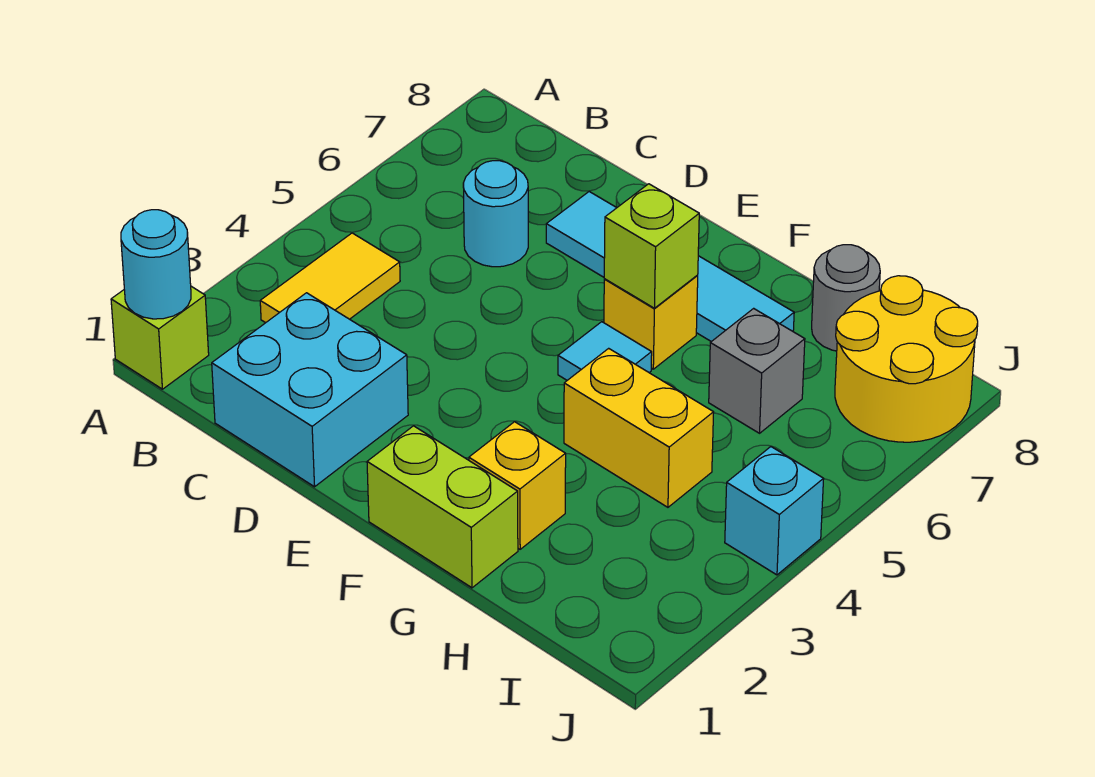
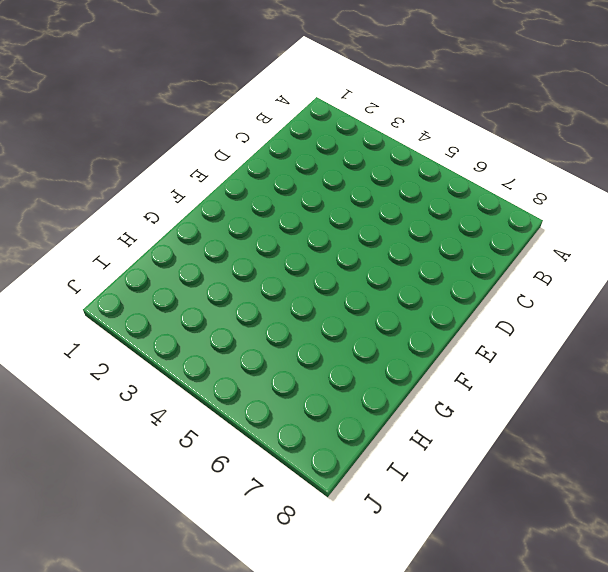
none -> lime brick A1 level 1
none -> yellow tile B3:B4 level 1
none -> cyan brick C1:D2 level 1

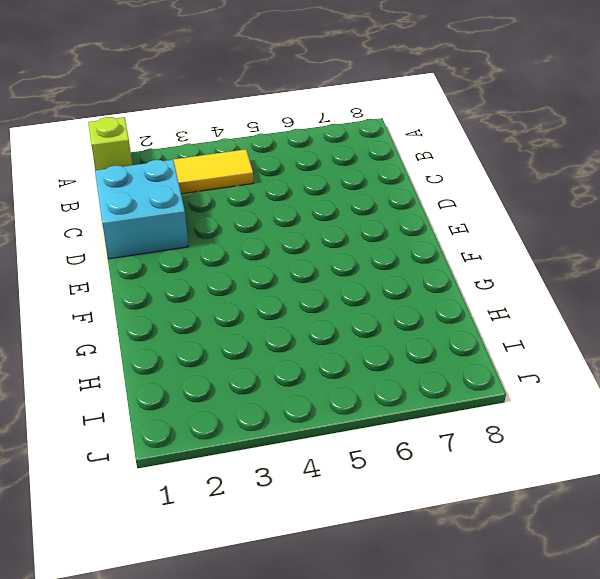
none -> cyan round brick C6 level 1
none -> cyan tile D7:G7 level 1
none -> lime brick F1:G1 level 1

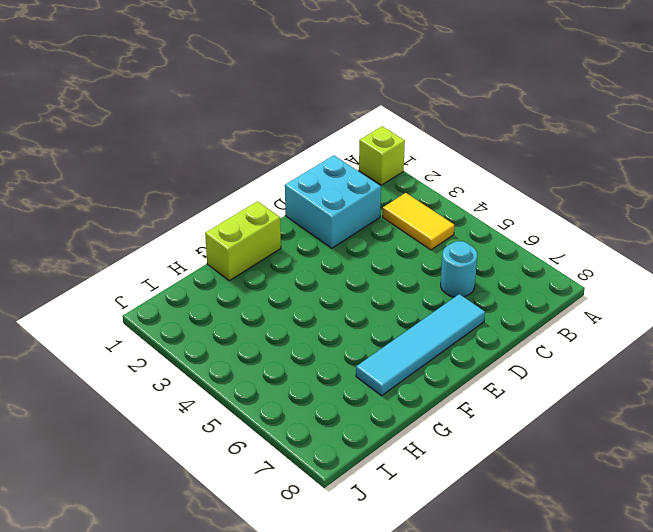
none -> cyan tile F5 level 1
none -> yellow brick F6 level 1
none -> yellow brick G2 level 1

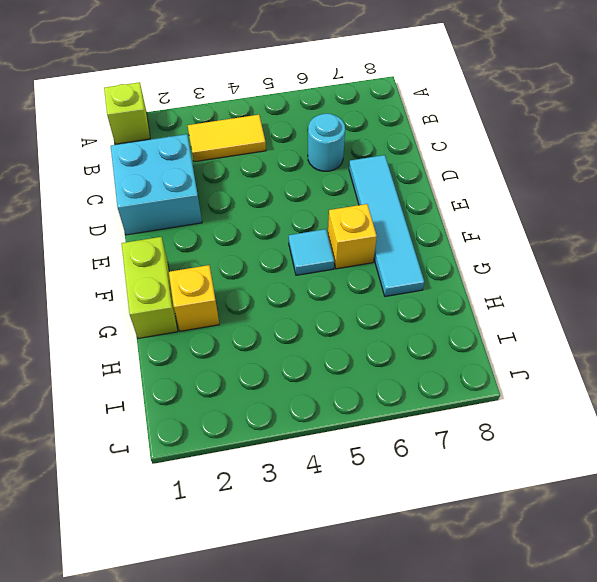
none -> yellow brick G4:H4 level 1
none -> grey brick H6 level 1
none -> grey round brick H8 level 1

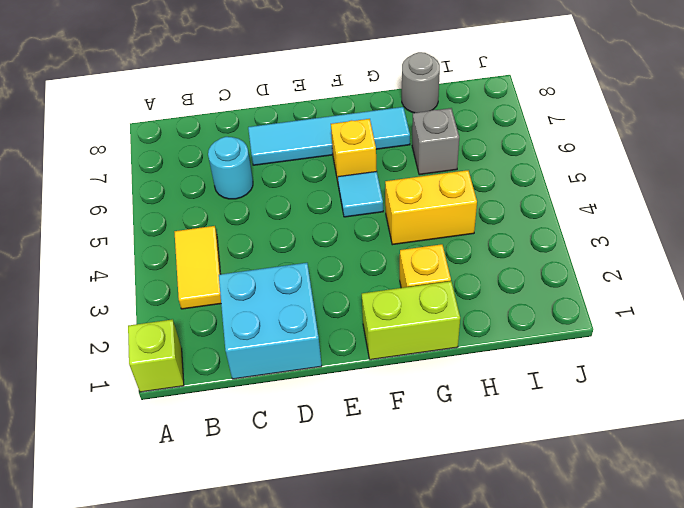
none -> yellow round brick I7:J8 level 1
none -> cyan brick J4 level 1
none -> cyan round brick A1 level 2

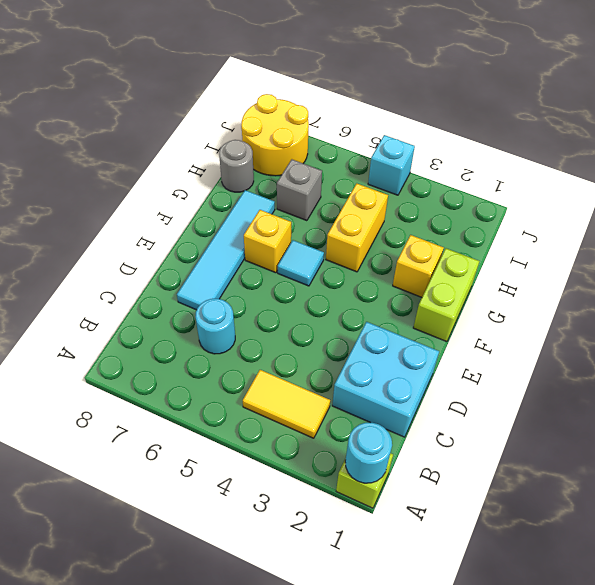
none -> lime brick F6 level 2

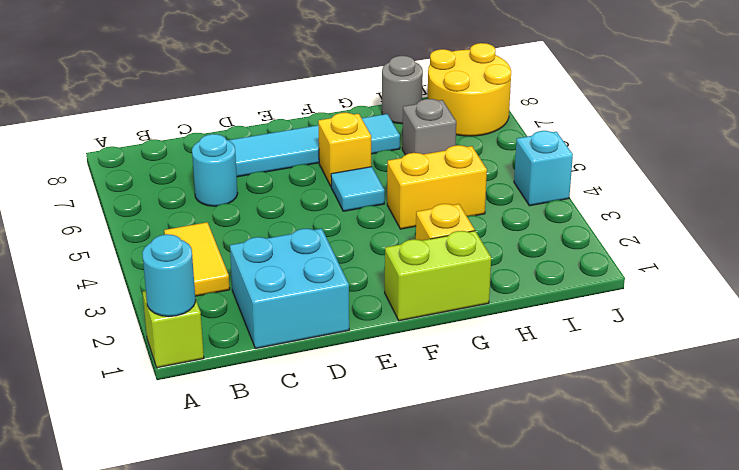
none -> lime brick F6 level 2

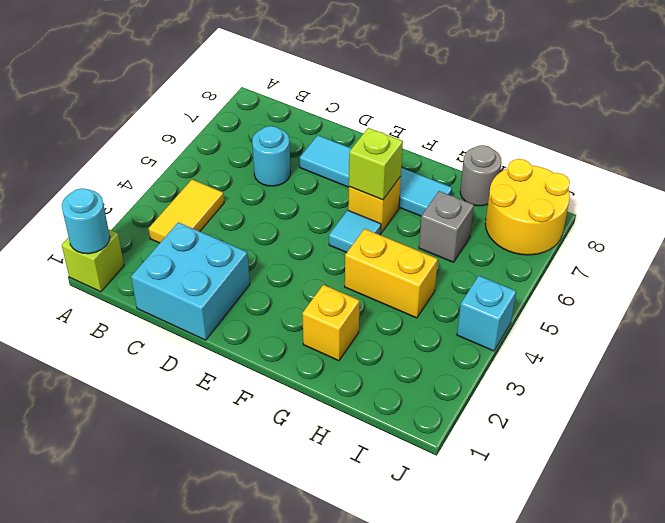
none -> lime brick F1:G1 level 1

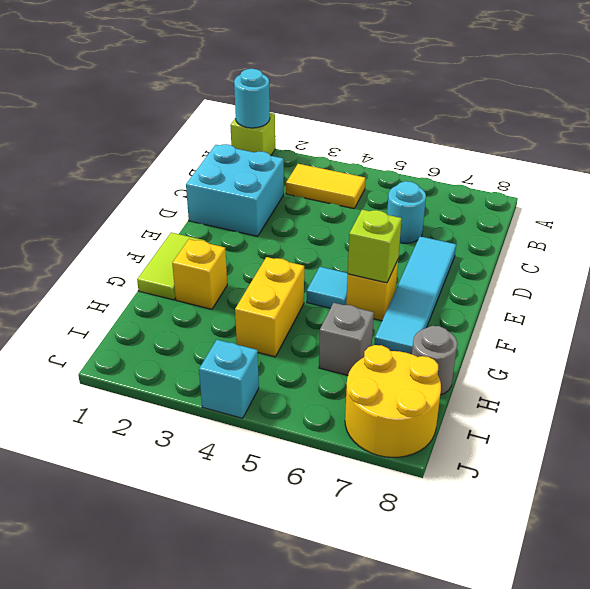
lime tile F1:G1 level 1 -> lime brick F1:G1 level 1

